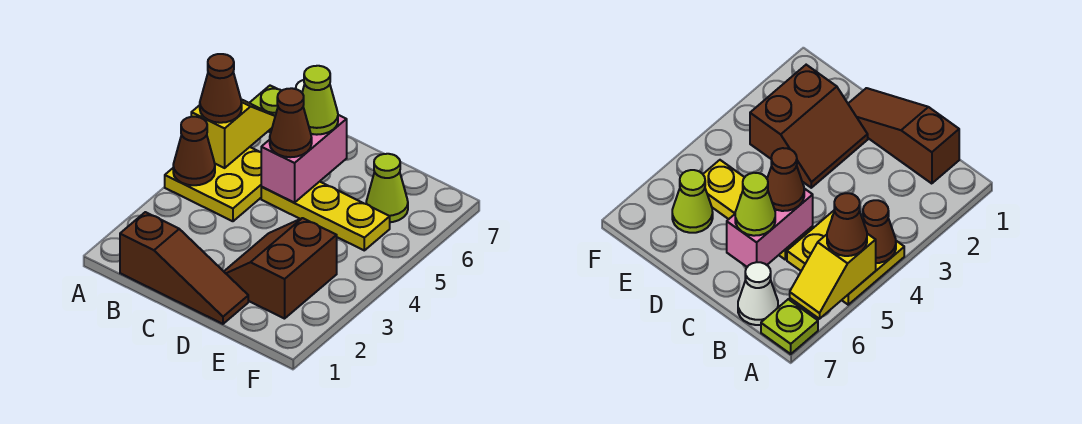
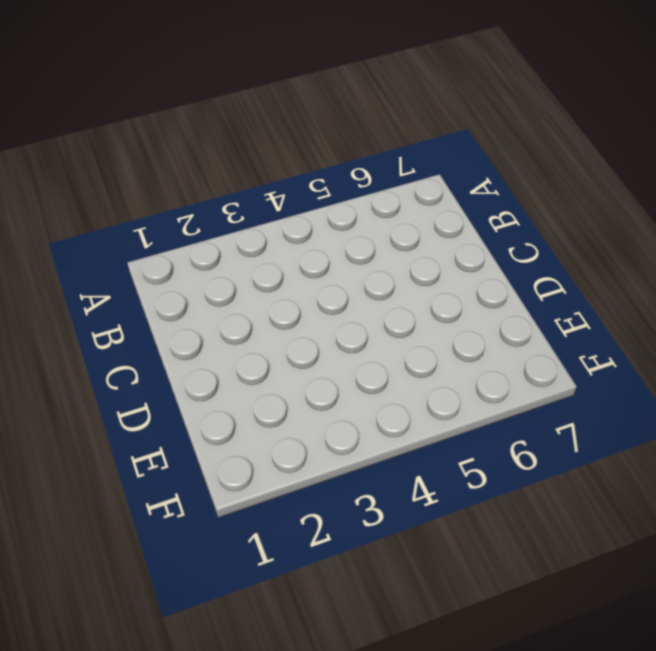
none -> yellow plate A4:B5 level 1
none -> lime plate A7 level 1
none -> brown slope B1:D1 level 1 top B

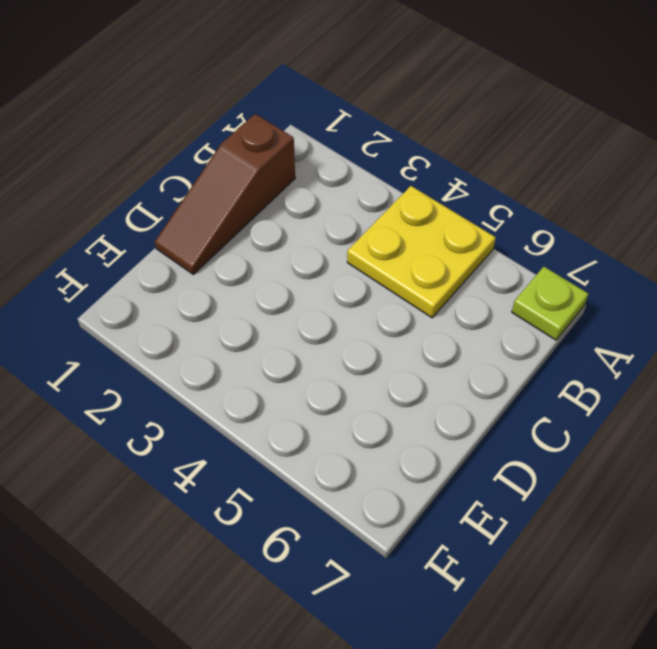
none -> white cone B7 level 1
none -> yellow plate C5:E5 level 1
none -> brown slope D2:E3 level 1 top E

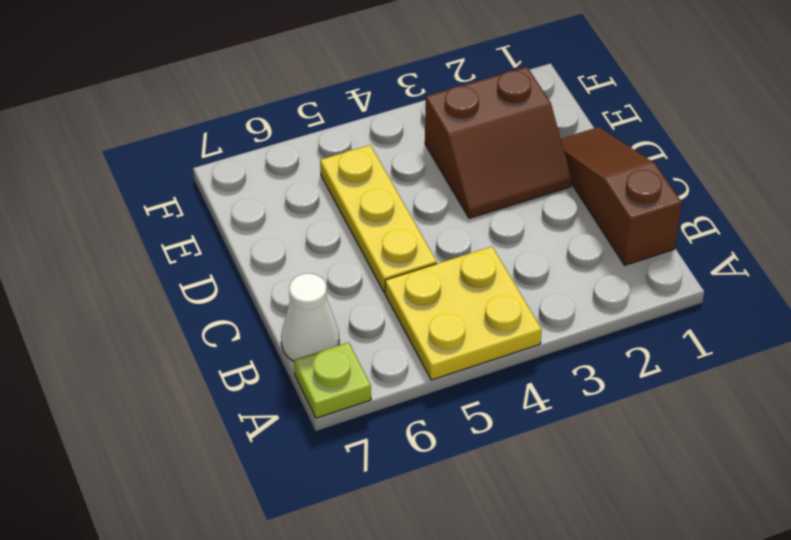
none -> lime cone E6 level 1
none -> brown cone A4 level 2
none -> yellow slope A5:A6 level 2 top 5

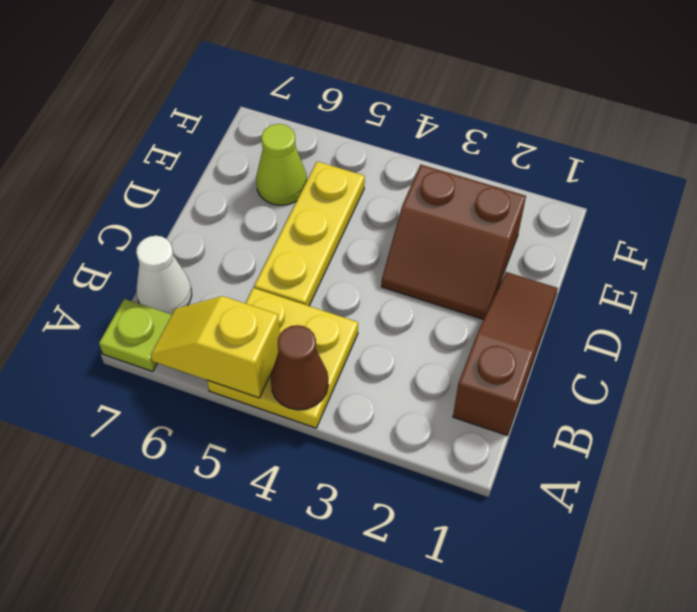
none -> pink brick C5:C6 level 2
none -> brown cone A5 level 3
none -> brown cone C5 level 3

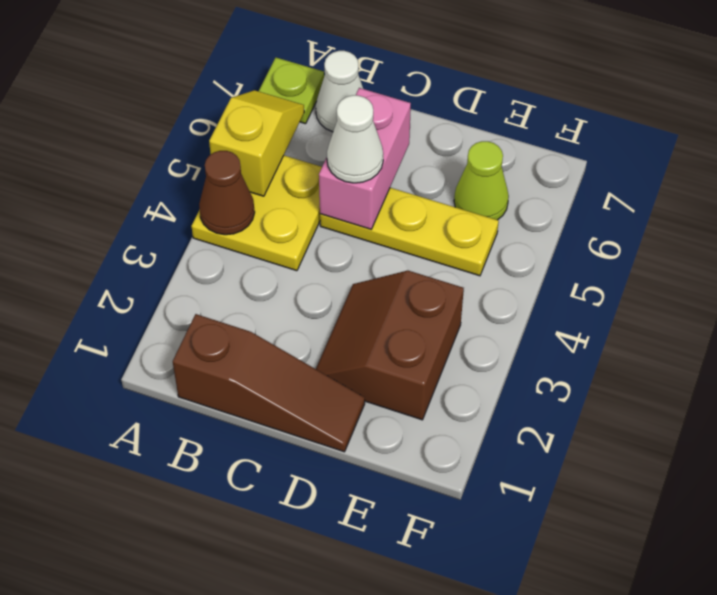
white cone C5 level 3 -> brown cone C5 level 3
none -> brown cone A5 level 3
none -> lime cone C6 level 3

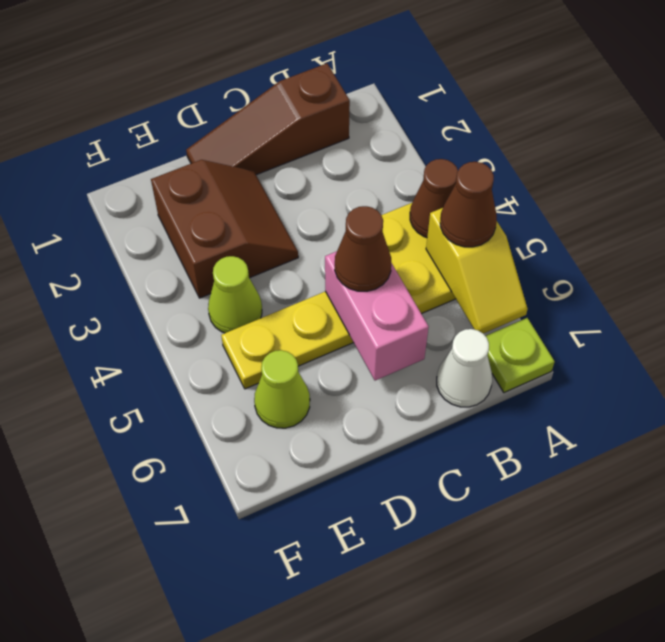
lime cone E4 level 1 -> lime cone C6 level 3

